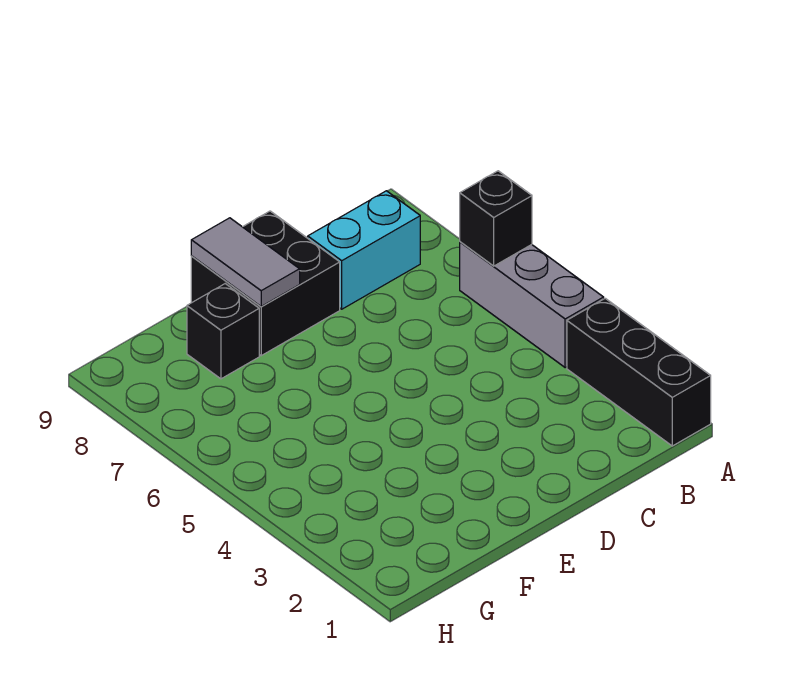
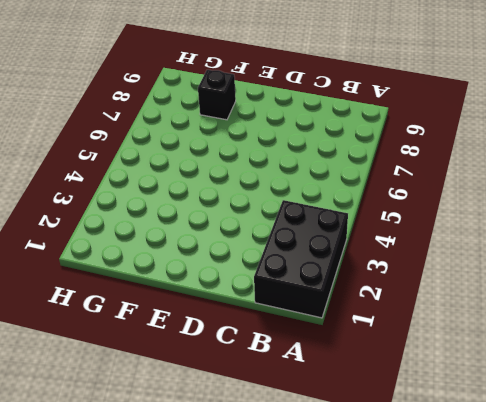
black brick A1:B3 level 1 -> black brick A1:A3 level 1
none -> grey brick A4:A6 level 1
none -> cyan brick B8:C8 level 1

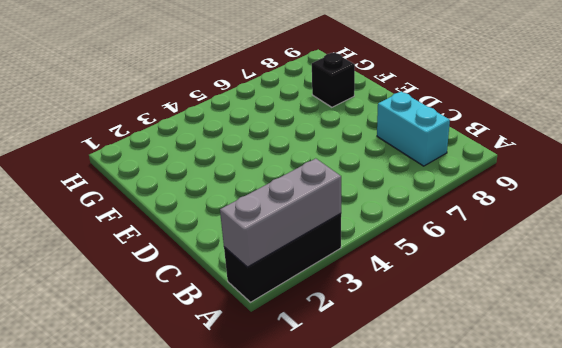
grey brick A1:A3 level 2 -> grey brick A4:A6 level 1
none -> black brick D8:E9 level 1
none -> black brick A6 level 2

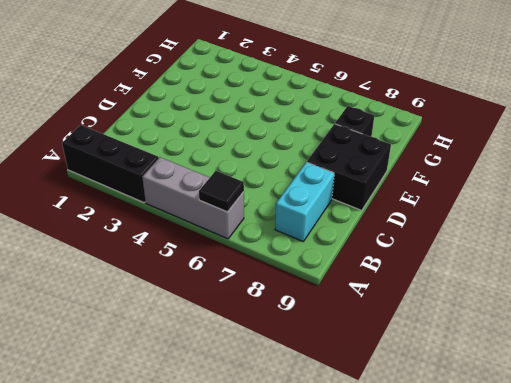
black tile A6 level 2 -> black brick A6 level 2
none -> grey tile E8:E9 level 2

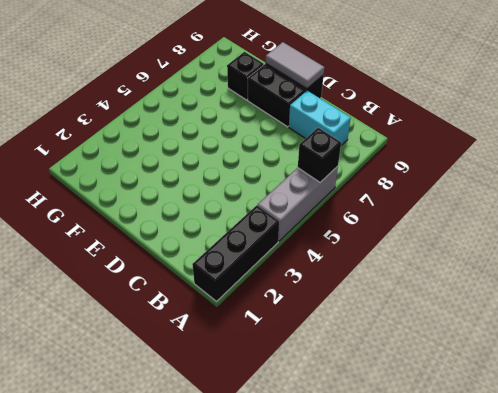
grey tile D9:E9 level 2 -> grey tile E8:E9 level 2

